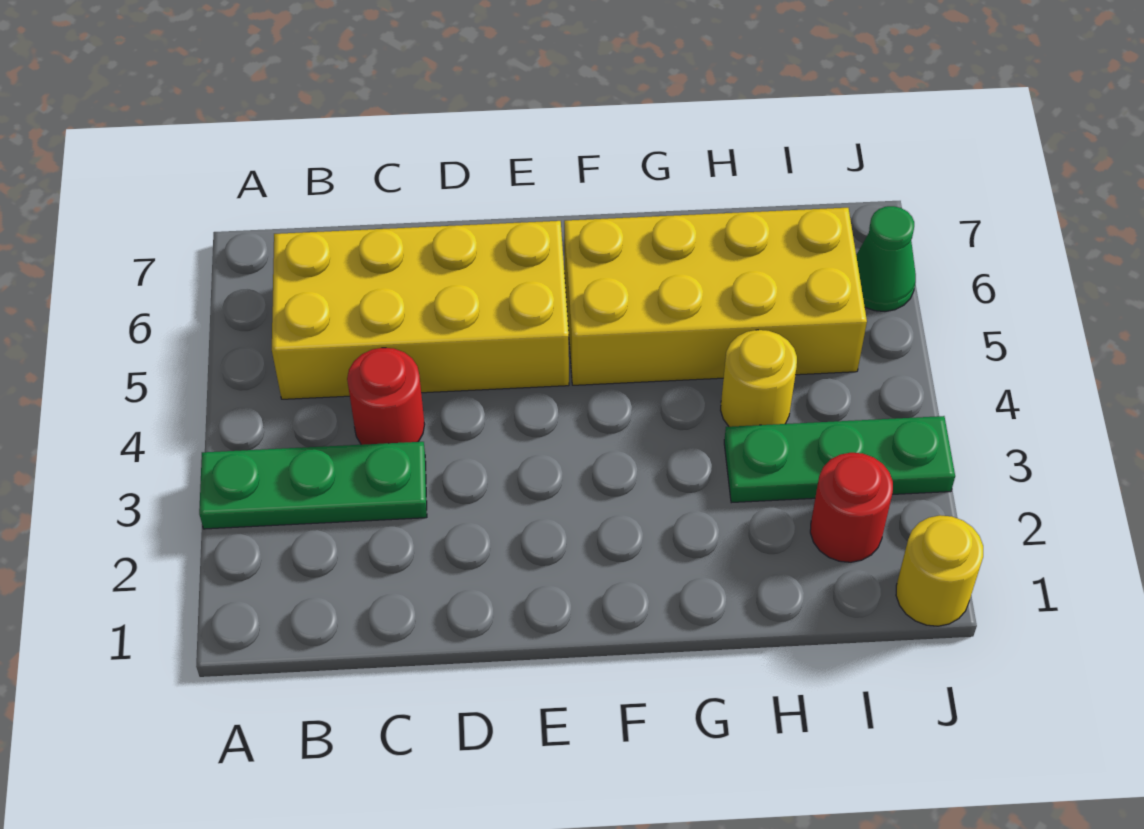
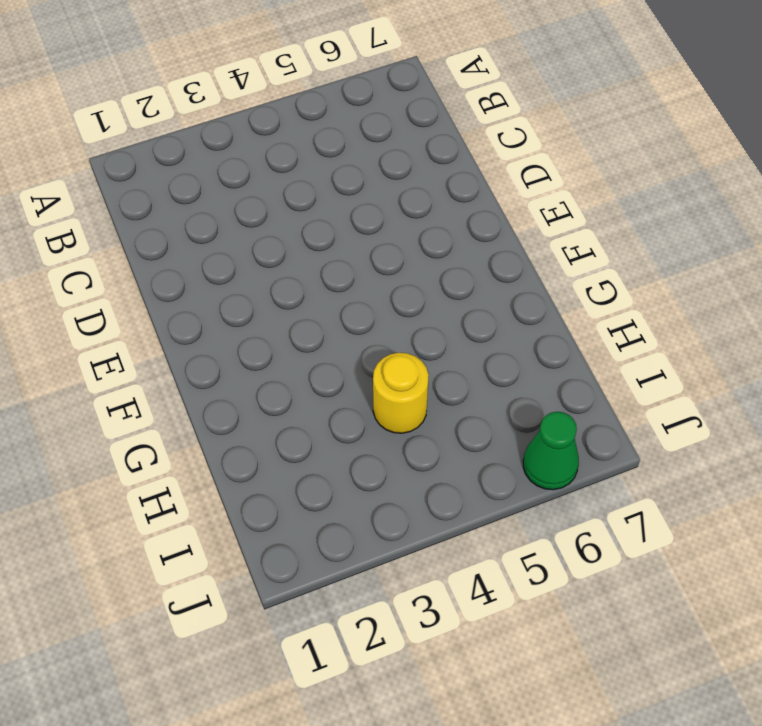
none -> green plate A3:C3 level 1
none -> yellow brick B5:E6 level 1

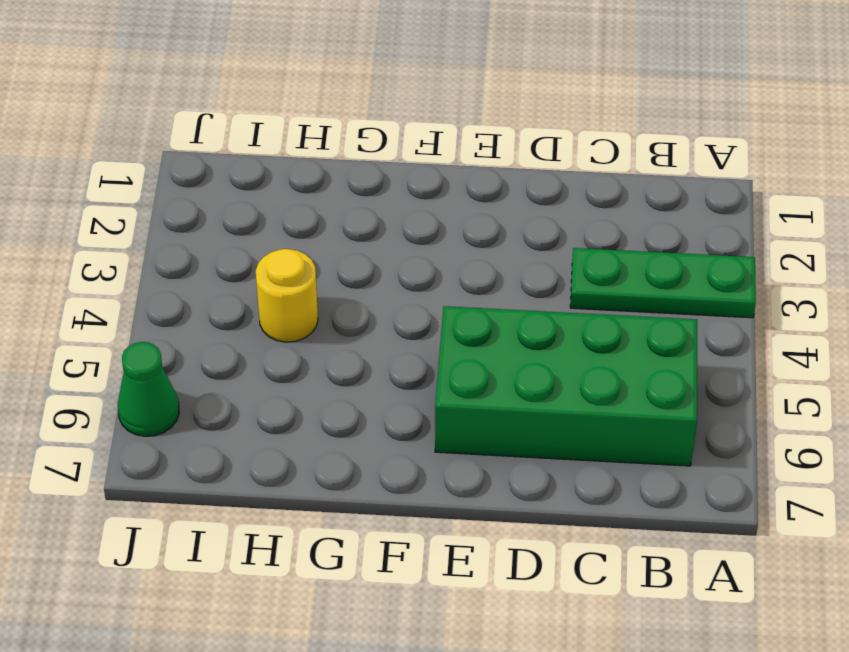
green brick B5:E6 level 1 -> yellow brick B5:E6 level 1
none -> red round brick C4 level 1
none -> yellow brick F5:I6 level 1

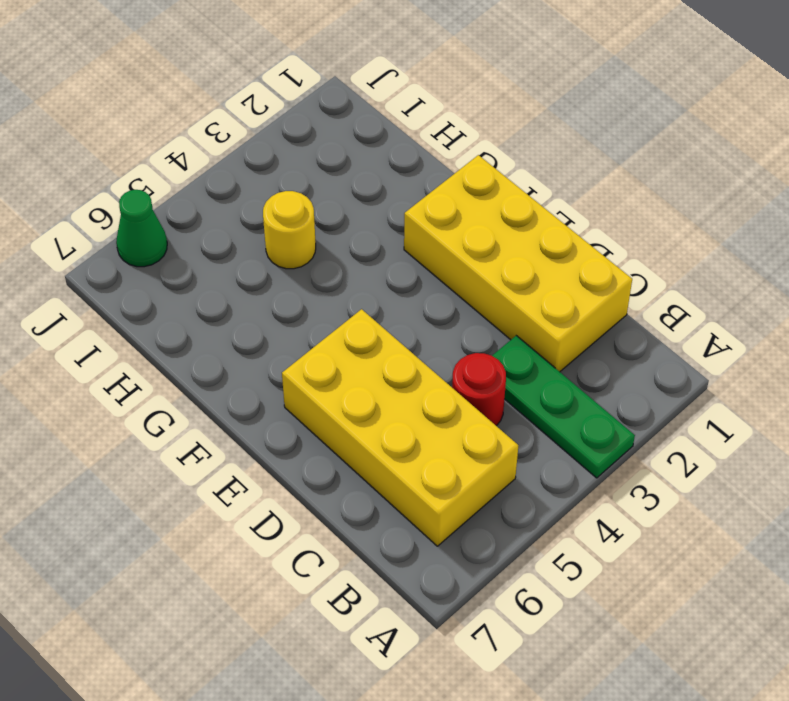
yellow brick C1:F2 level 1 -> yellow brick F5:I6 level 1
none -> green plate H3:J3 level 1
none -> red round brick I2 level 1

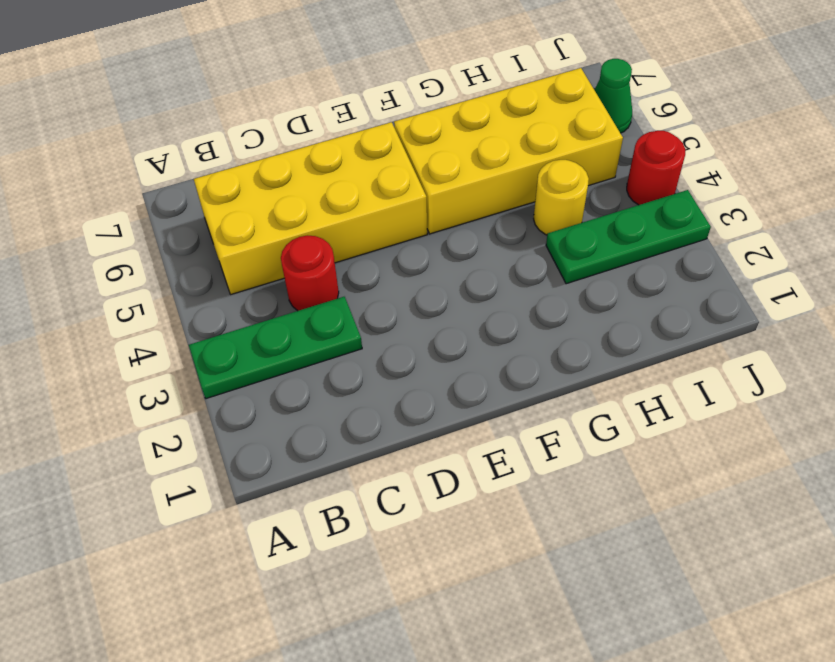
red round brick J4 level 1 -> red round brick I2 level 1
none -> yellow round brick J1 level 1

